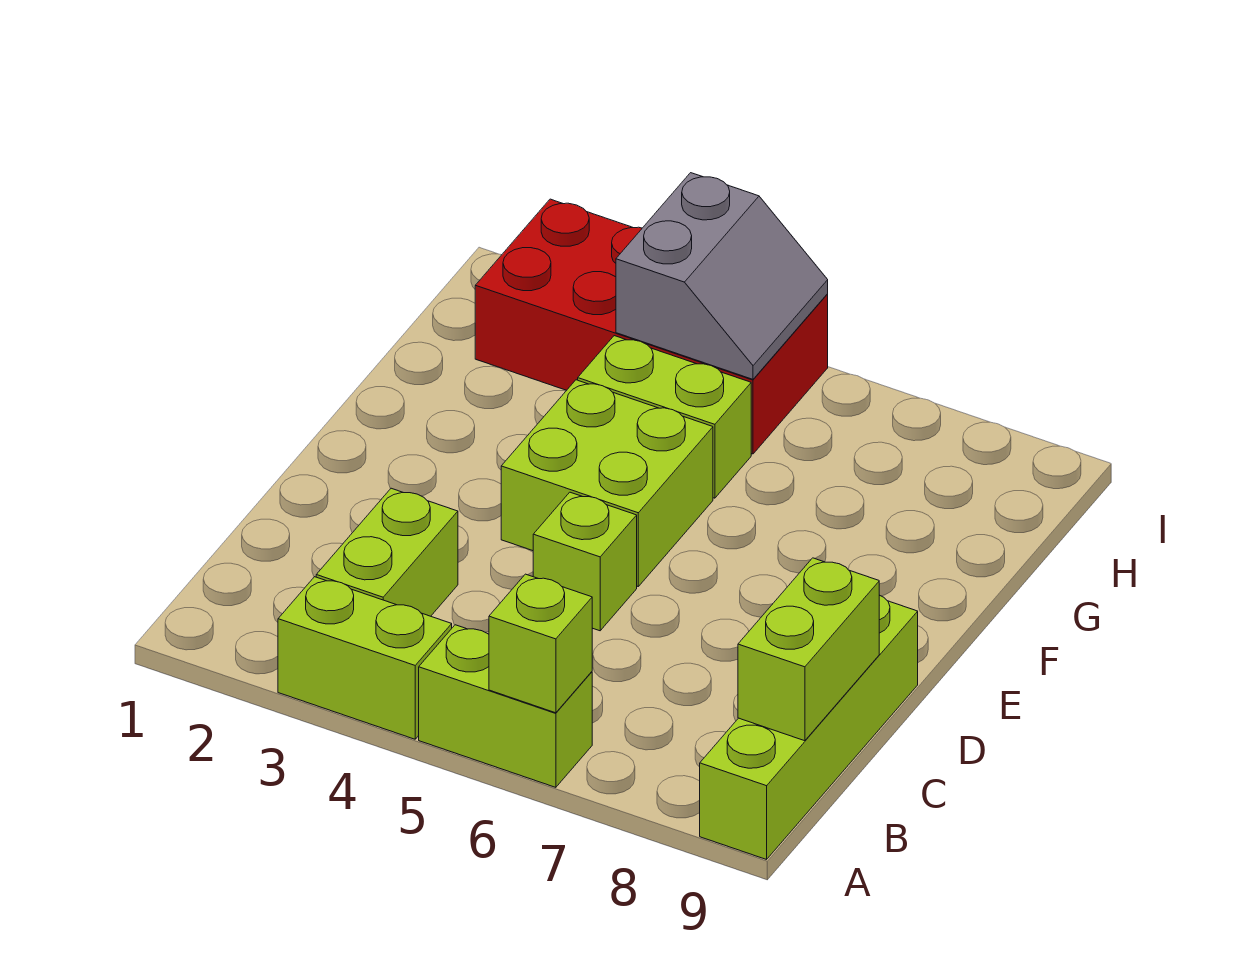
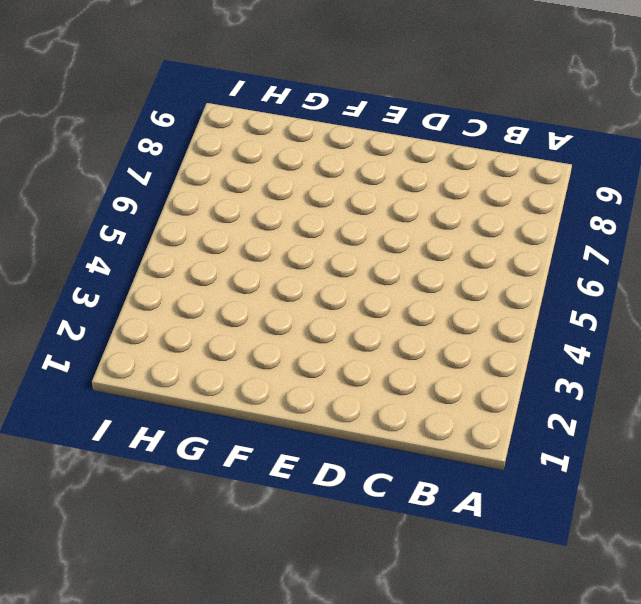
none -> lime brick A3:A4 level 1
none -> lime brick A5:A6 level 1

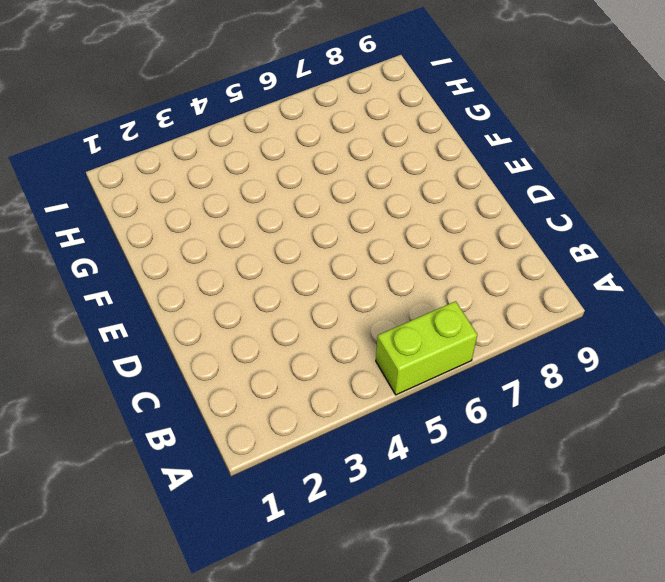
none -> lime brick A3:A4 level 1
none -> lime brick A9:D9 level 1

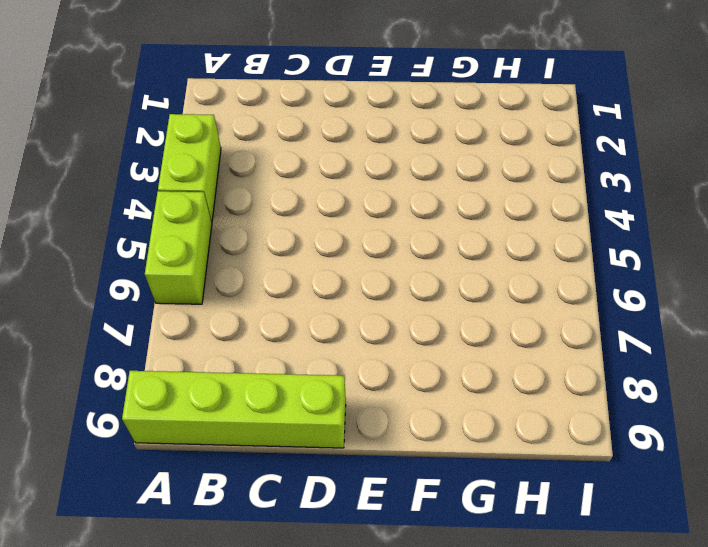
none -> lime brick B3:C3 level 1
none -> lime brick D5 level 1

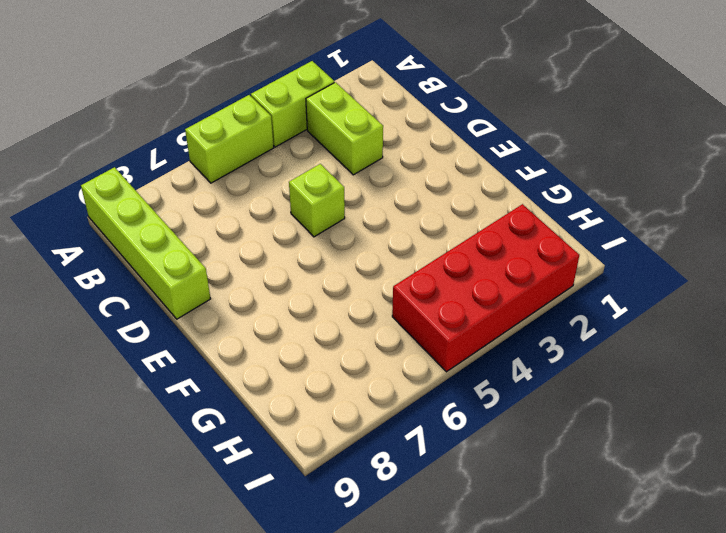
none -> lime brick E4:F5 level 1
none -> lime brick G4:G5 level 1

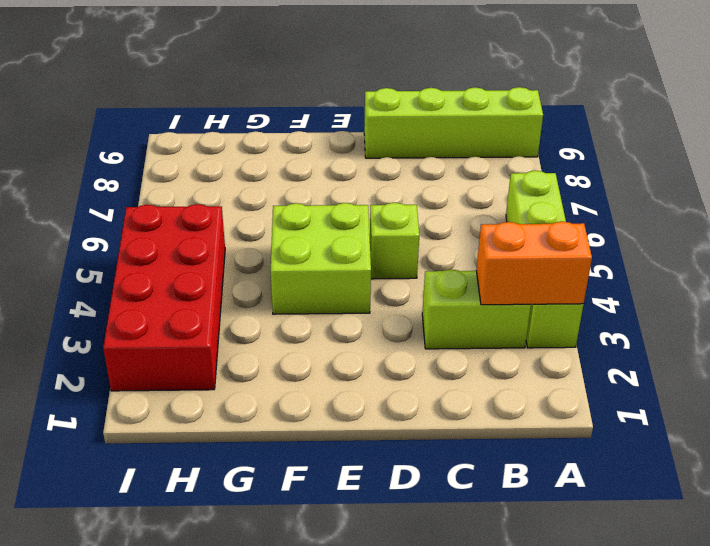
orange brick A3:B3 level 2 -> none
none -> lime brick G4:G5 level 1
none -> lime brick A6 level 2

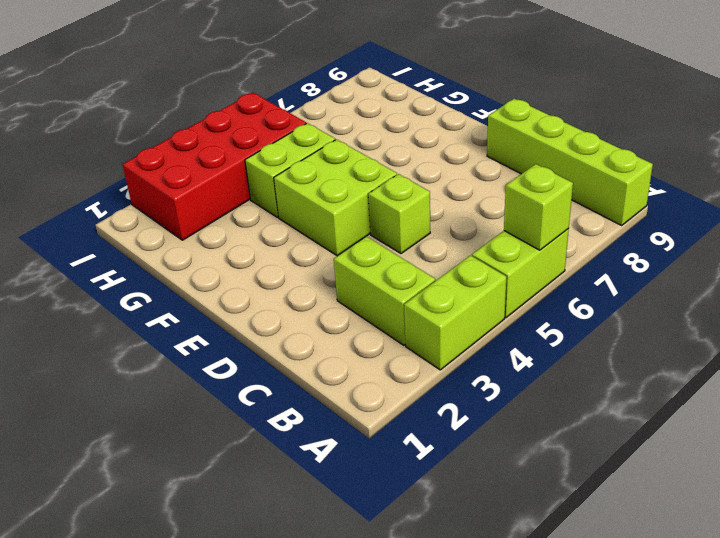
none -> lime brick B9:C9 level 2
none -> grey slope H4:I5 level 2 top 4

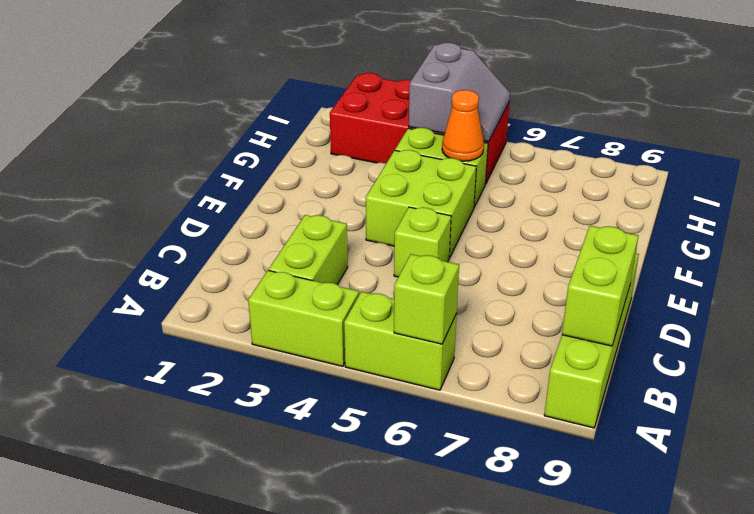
orange cone G5 level 2 -> none

